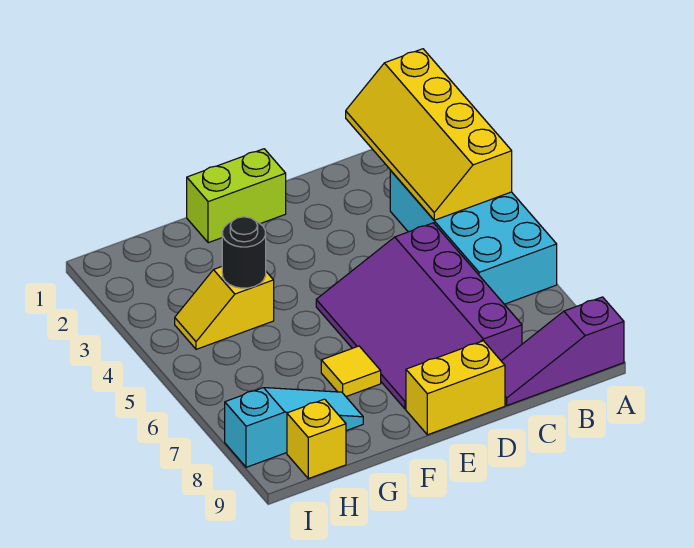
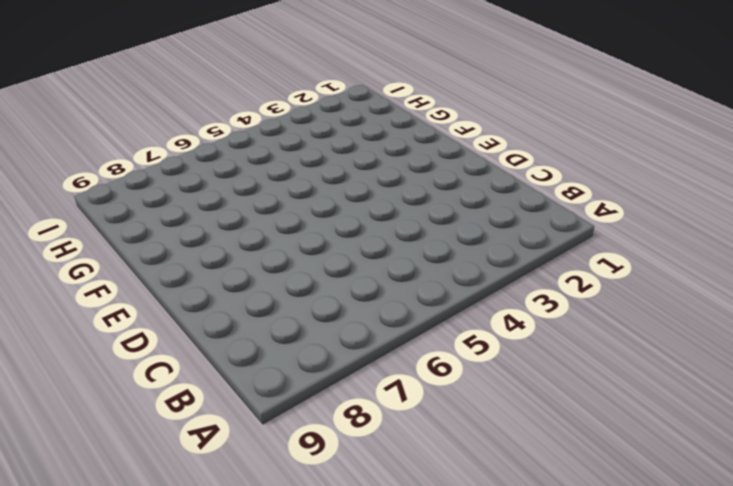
none -> cyan brick A3:B6 level 1
none -> purple slope A9:C9 level 1 top A

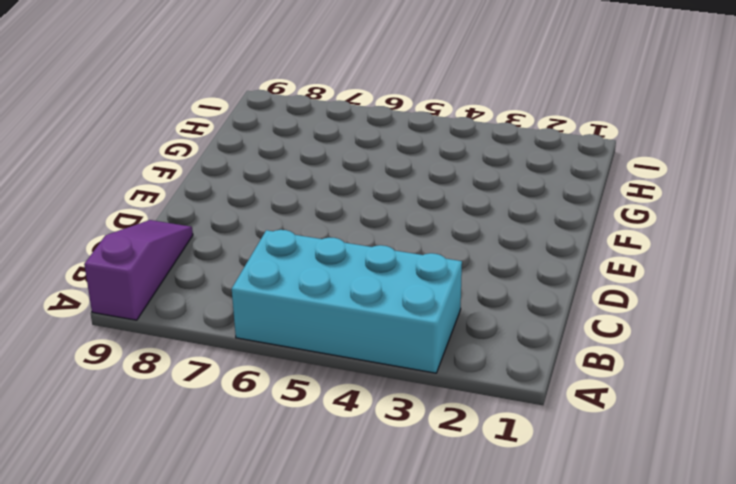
none -> purple slope C5:E8 level 1 top C
none -> yellow brick D9:E9 level 1

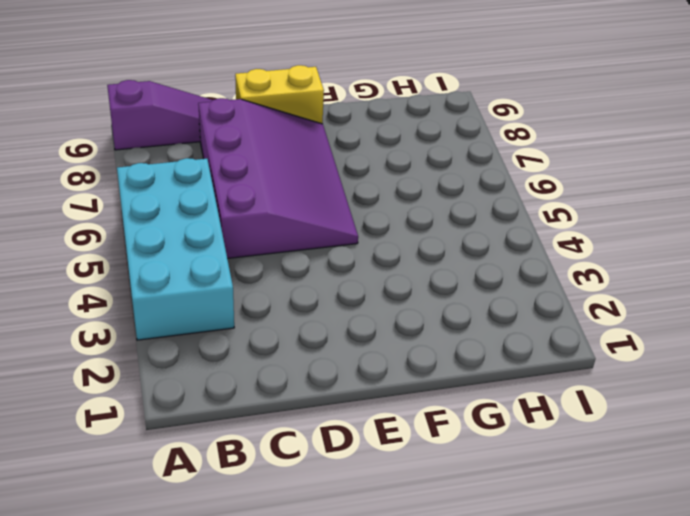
none -> lime brick E1:F1 level 1
none -> yellow tile F7 level 1

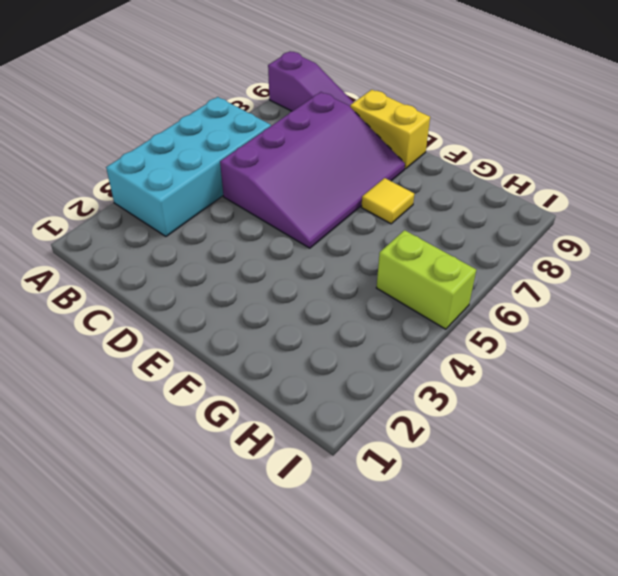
lime brick H5:I5 level 1 -> lime brick E1:F1 level 1
none -> yellow slope G4:H4 level 1 top G
none -> cyan slope G8:I8 level 1 top I

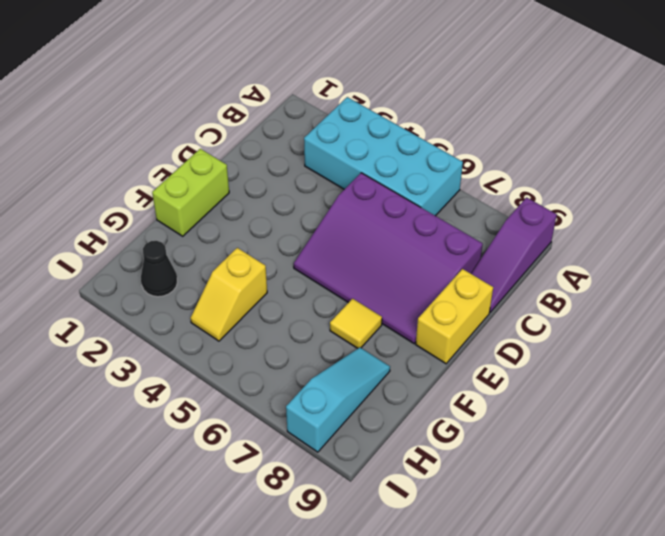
black cone H2 level 1 -> none
none -> yellow brick H9 level 1
none -> yellow slope A1:B4 level 2 top A

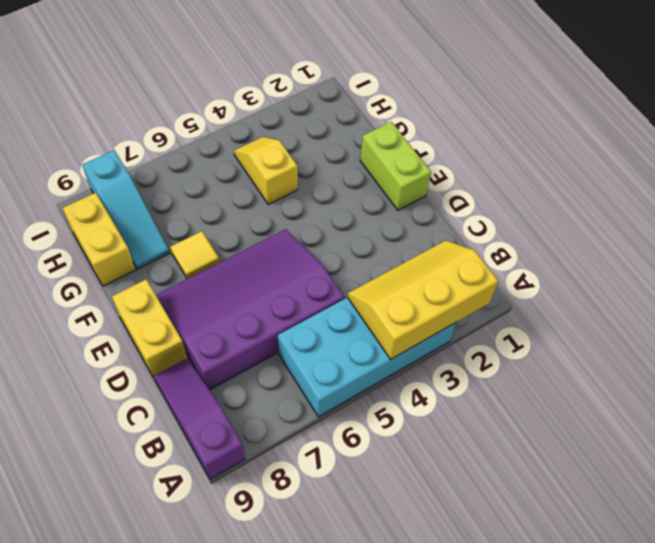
yellow slope A2:B4 level 2 top A -> yellow slope A1:B4 level 2 top A
yellow brick G9:H9 level 1 -> yellow brick H9 level 1
none -> black round brick G4 level 2

